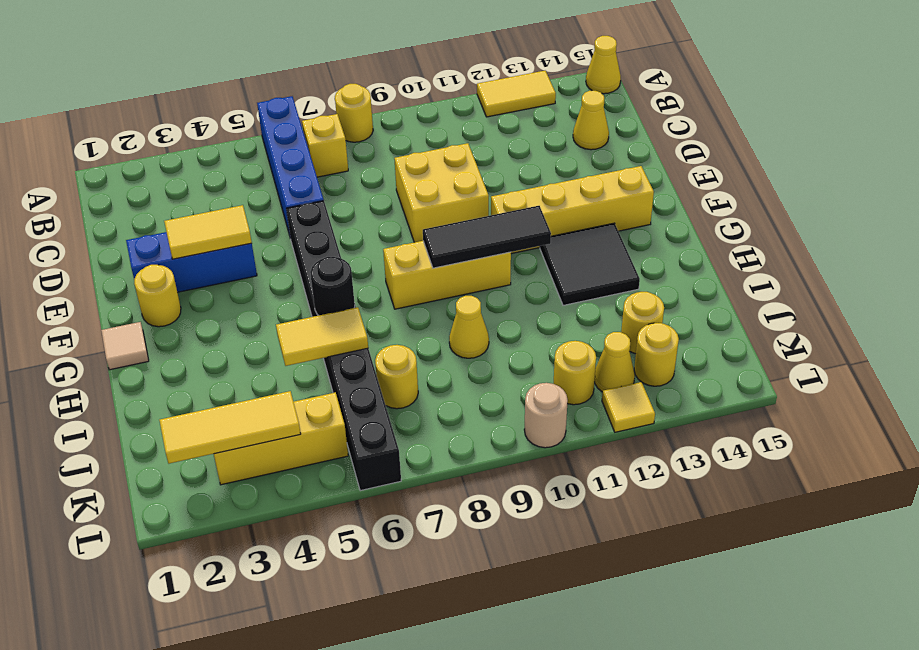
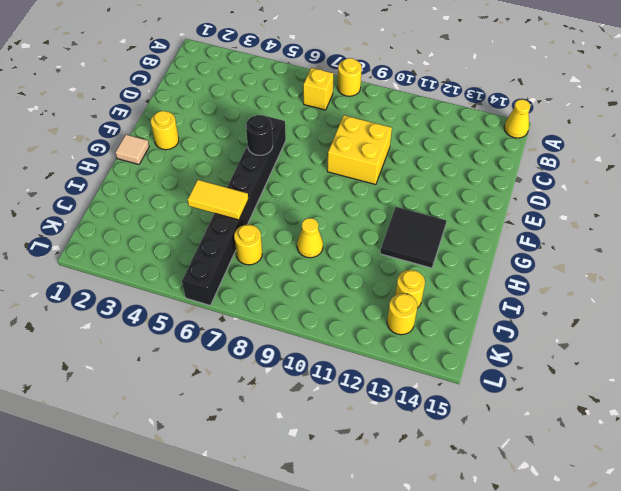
black round brick F6 level 2 -> black round brick H6 level 2
none -> blue brick A6:D6 level 1
none -> yellow tile A12:A13 level 1
none -> yellow cone C14 level 1

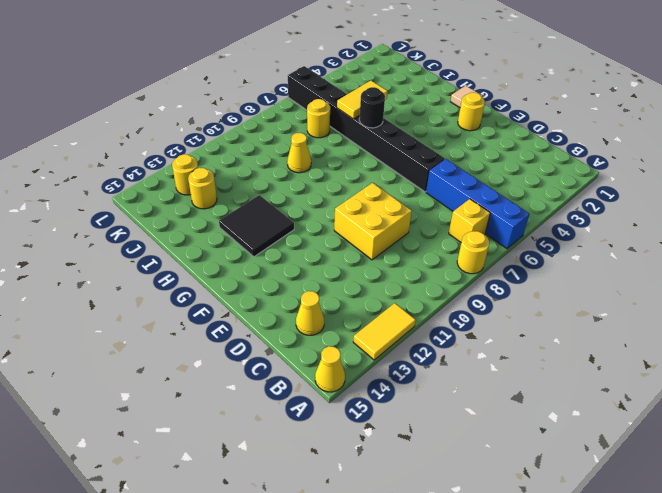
none -> blue brick E2:E4 level 1
none -> yellow brick F11:F14 level 1
none -> yellow brick G8:G10 level 1

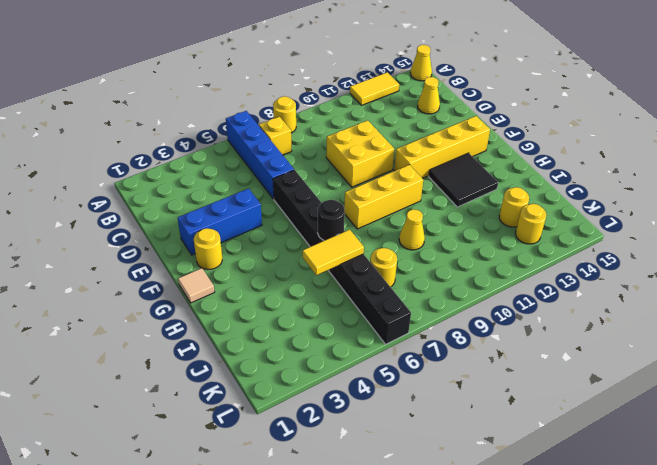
none -> yellow brick K3:K5 level 1
none -> yellow round brick K11 level 1
none -> yellow cone K12 level 1

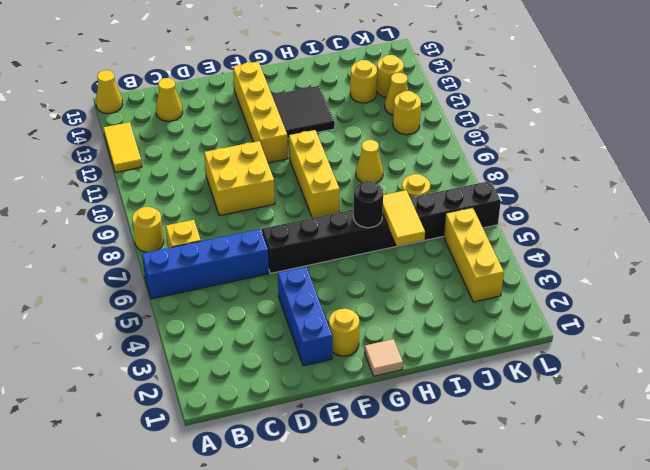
none -> tan round brick L10 level 1
none -> yellow tile L12 level 1
none -> yellow tile E3:E4 level 2

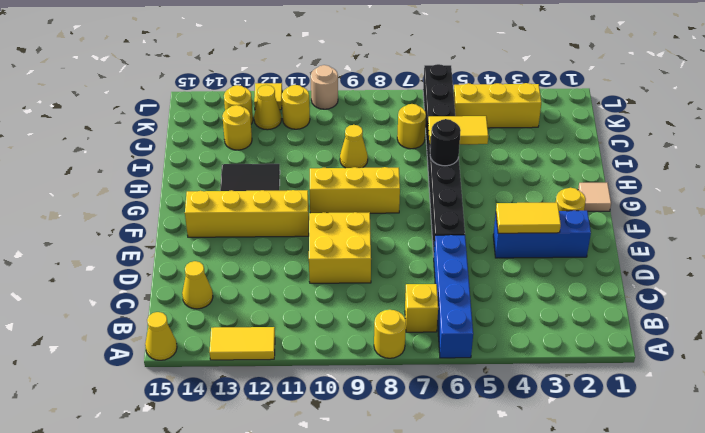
none -> black tile G9:G11 level 2
none -> yellow tile K2:K4 level 2

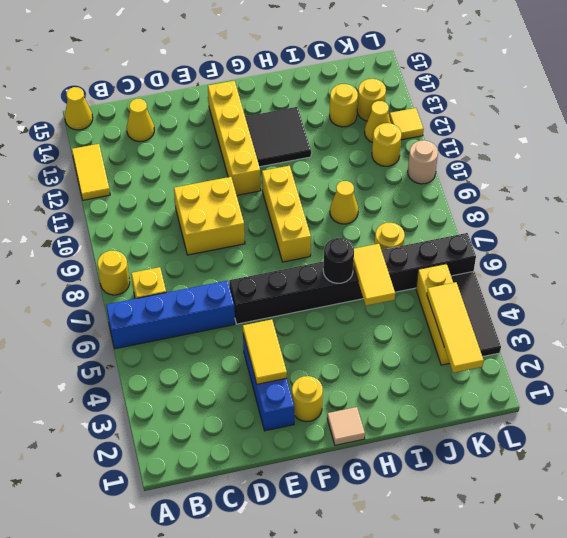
black tile L3:L5 level 1 -> black tile G9:G11 level 2

